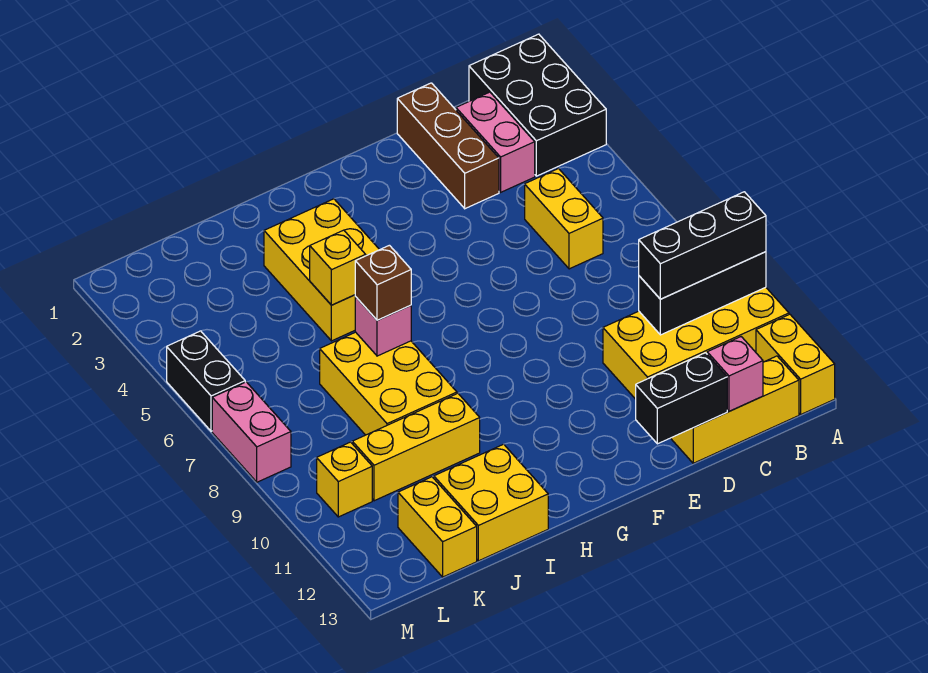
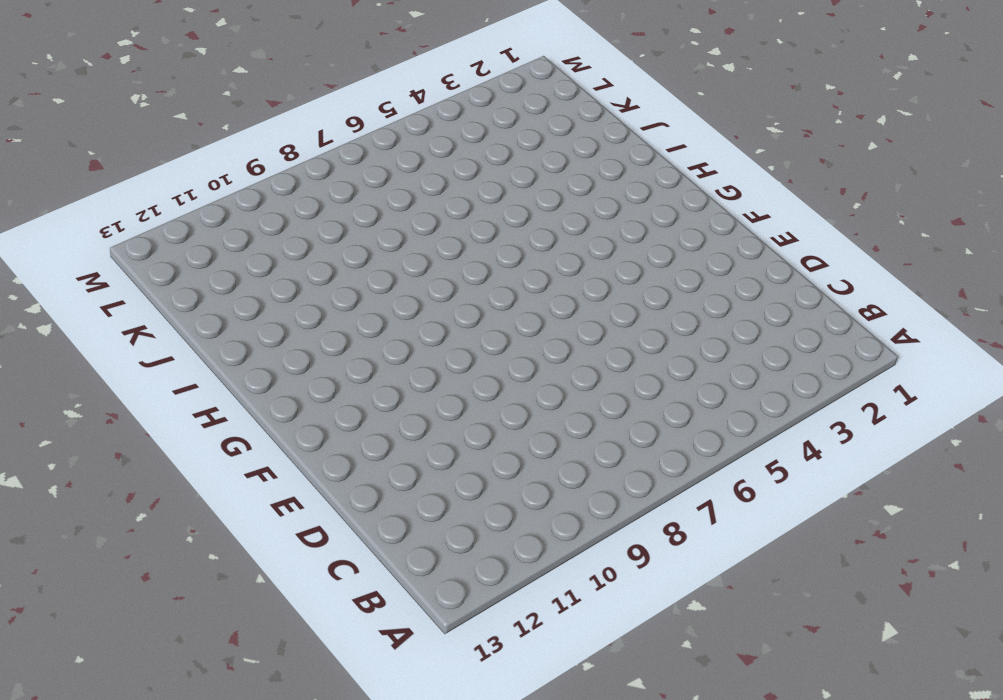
none -> black brick A1:B3 level 1
none -> yellow brick A10:D11 level 1
none -> yellow brick A12:A13 level 1

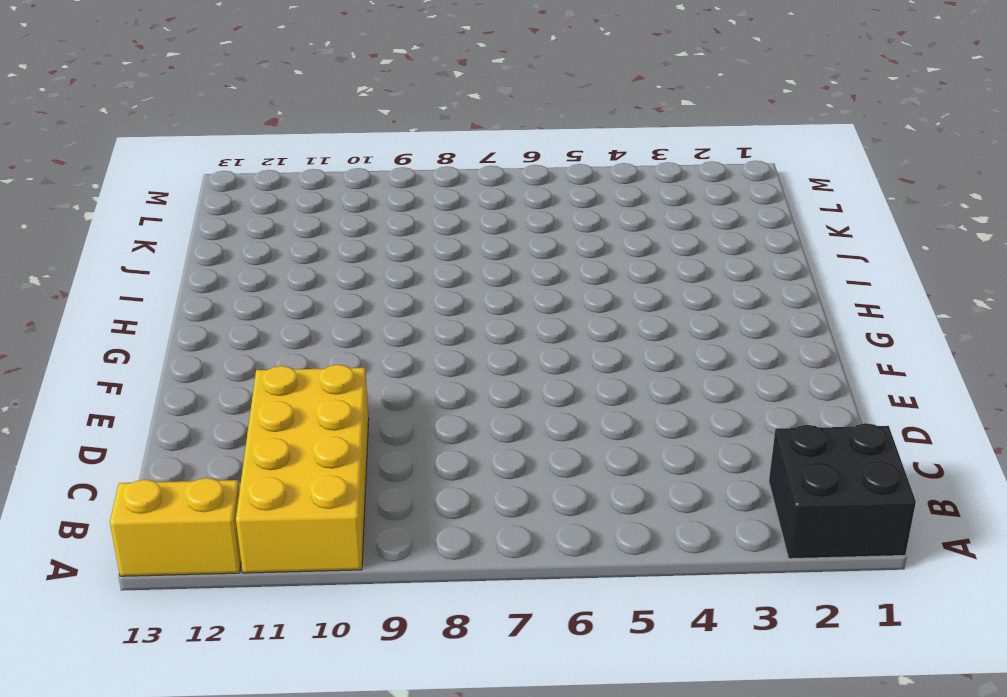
black brick A1:B2 level 1 -> black brick A1:B3 level 1
none -> yellow brick B13:D13 level 1
none -> pink brick C2:C3 level 1
none -> yellow brick C5:C6 level 1

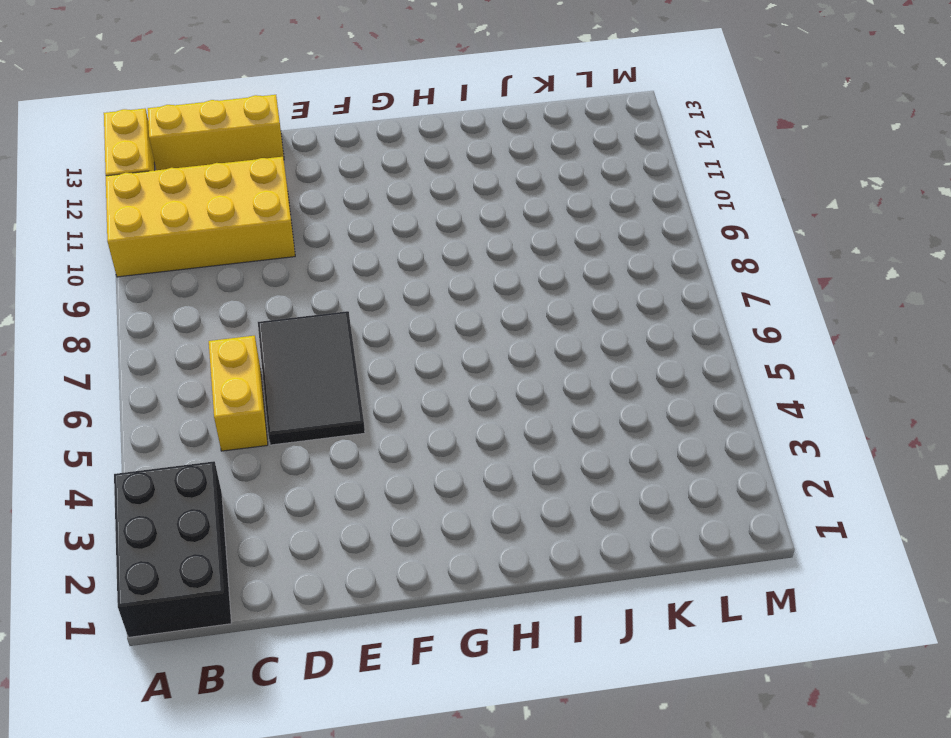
black tile D5:E7 level 1 -> none
none -> pink brick C2:C3 level 1
none -> brown brick D1:D3 level 1
none -> yellow brick H3:I5 level 1

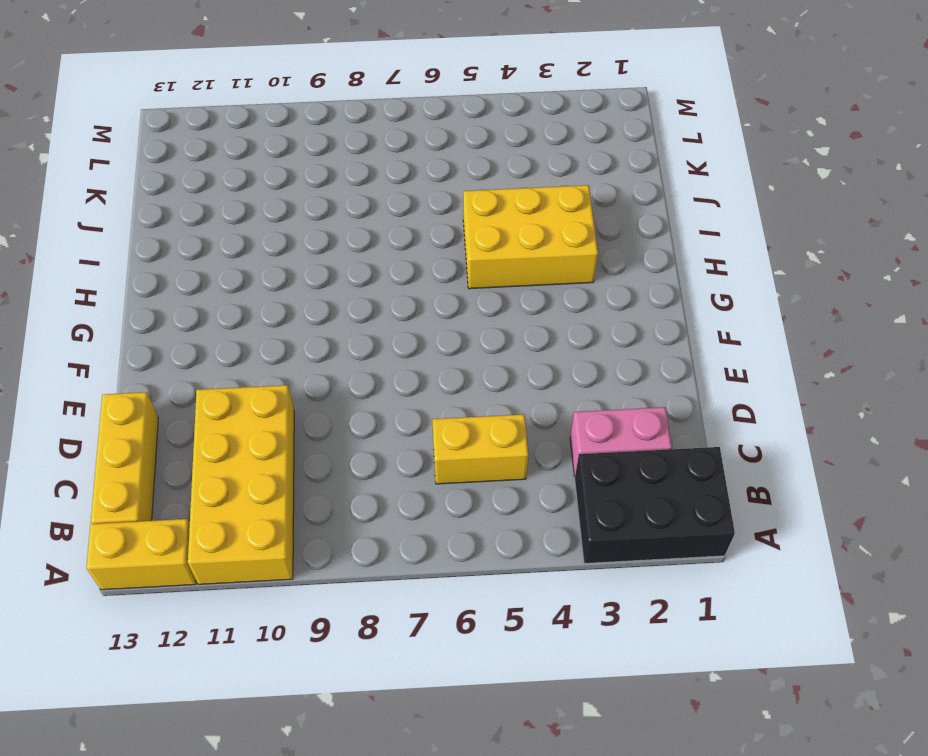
none -> brown brick D1:D3 level 1
none -> yellow brick I7:J9 level 1
none -> yellow brick I10:K10 level 1

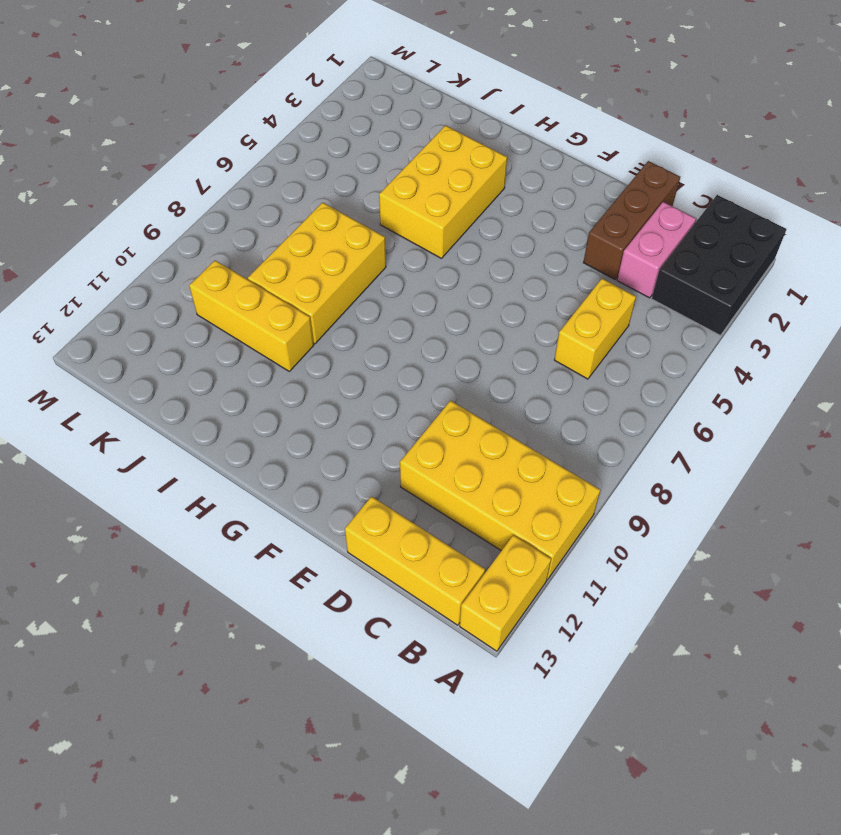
none -> yellow brick I12:J13 level 1
none -> yellow brick K12:K13 level 1
none -> yellow brick L10 level 1

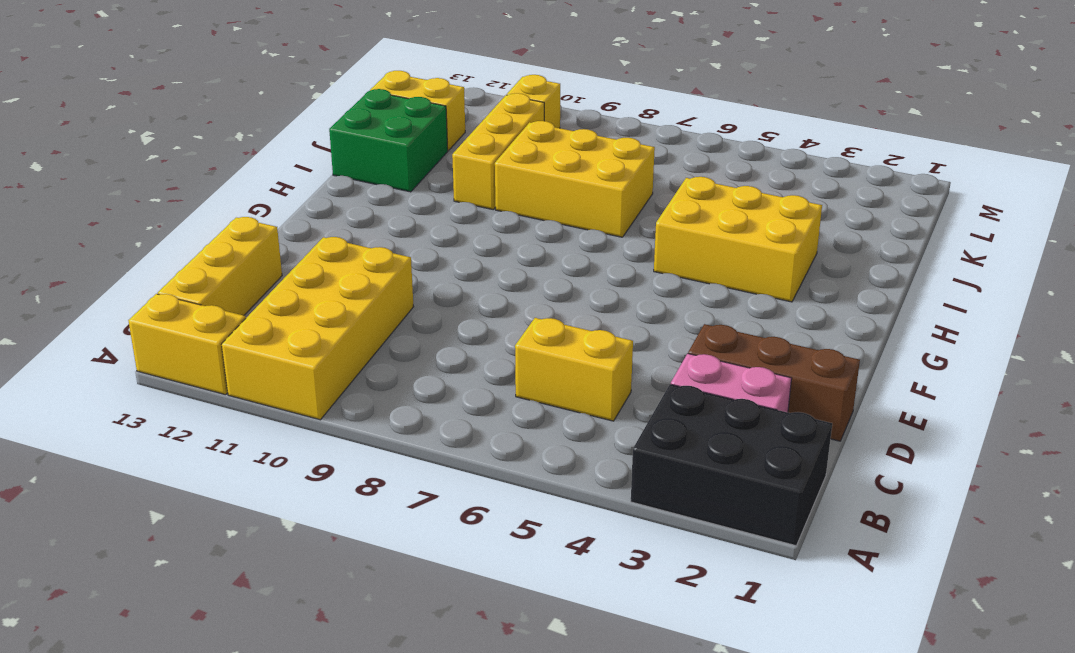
green brick I12:J13 level 1 -> yellow brick I12:J13 level 1
none -> black brick M5:M6 level 1
none -> pink brick M7:M8 level 1
none -> black brick A10:C10 level 2

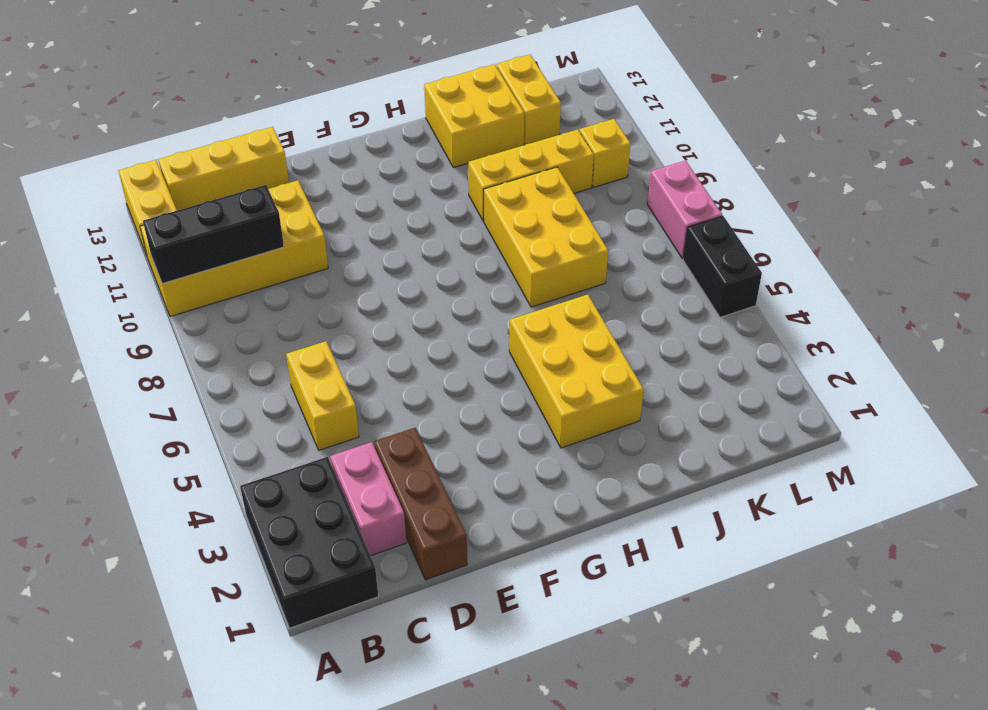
none -> pink brick C13 level 2
none -> black brick D13:E13 level 2
none -> yellow brick I5 level 2

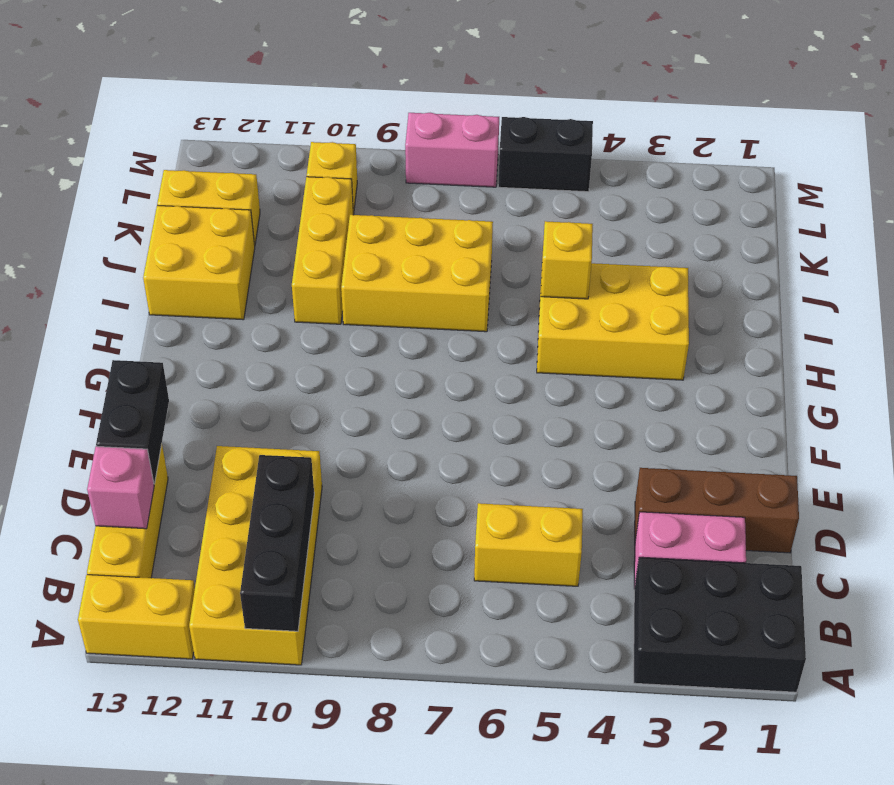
none -> pink brick I7 level 2
none -> black brick A10:C10 level 3
none -> brown brick I7 level 3

